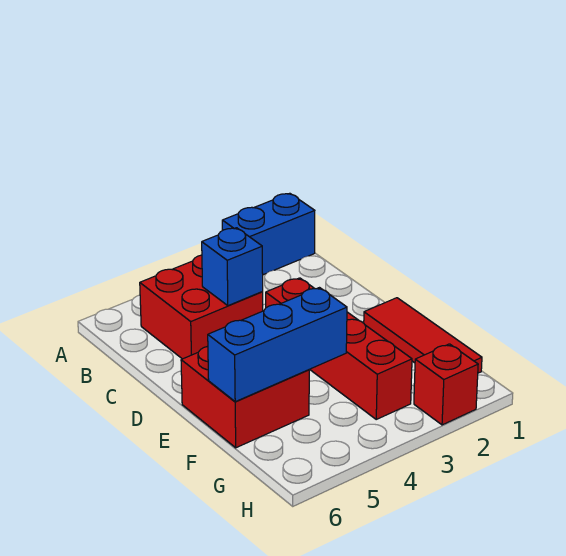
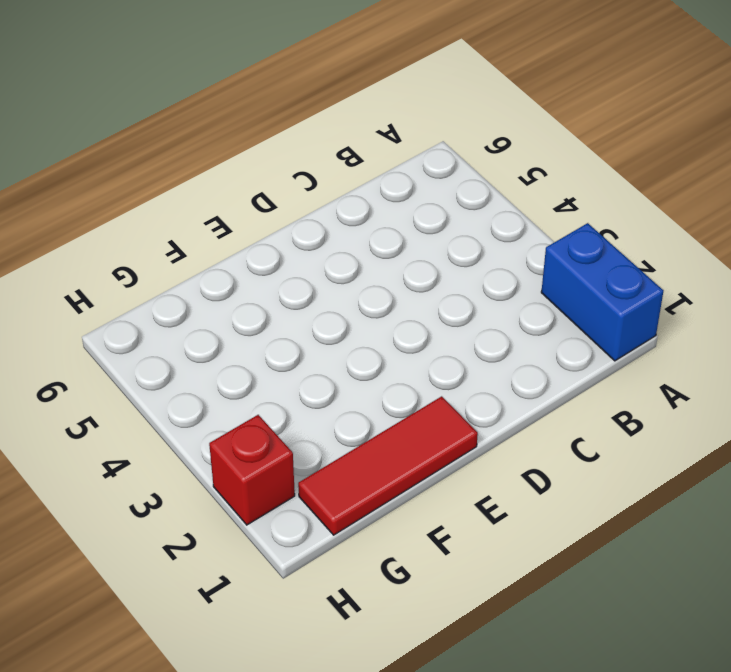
none -> red brick B4:C5 level 1
none -> red brick D3:G3 level 1

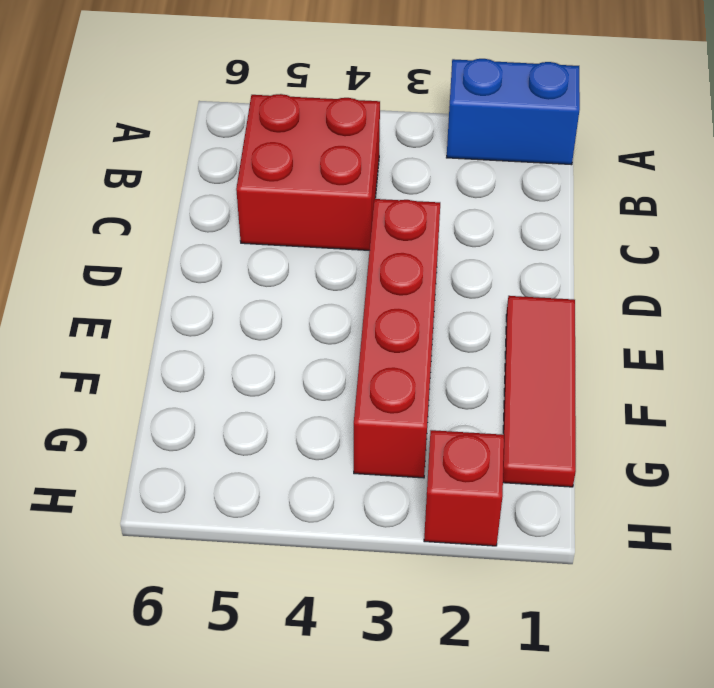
none -> red brick E5:F6 level 1
none -> blue brick C4 level 2

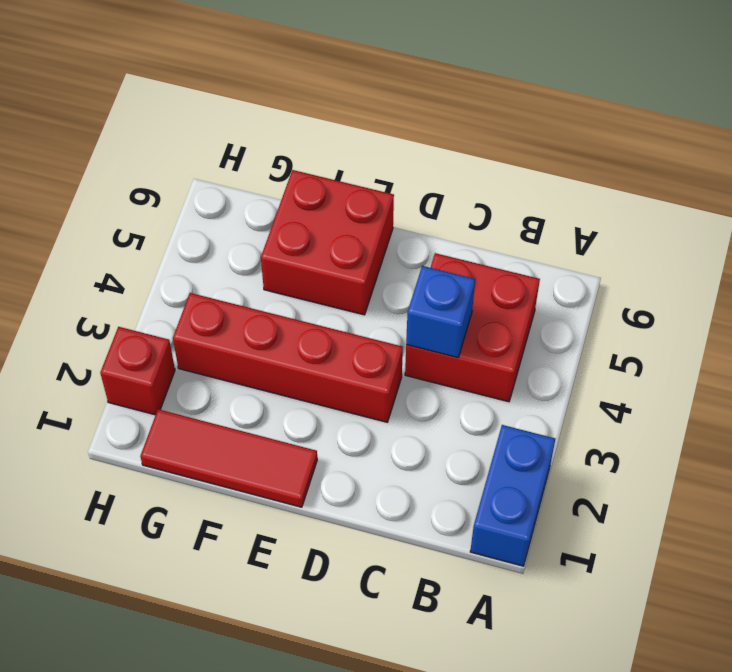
none -> blue brick F4:F6 level 2

